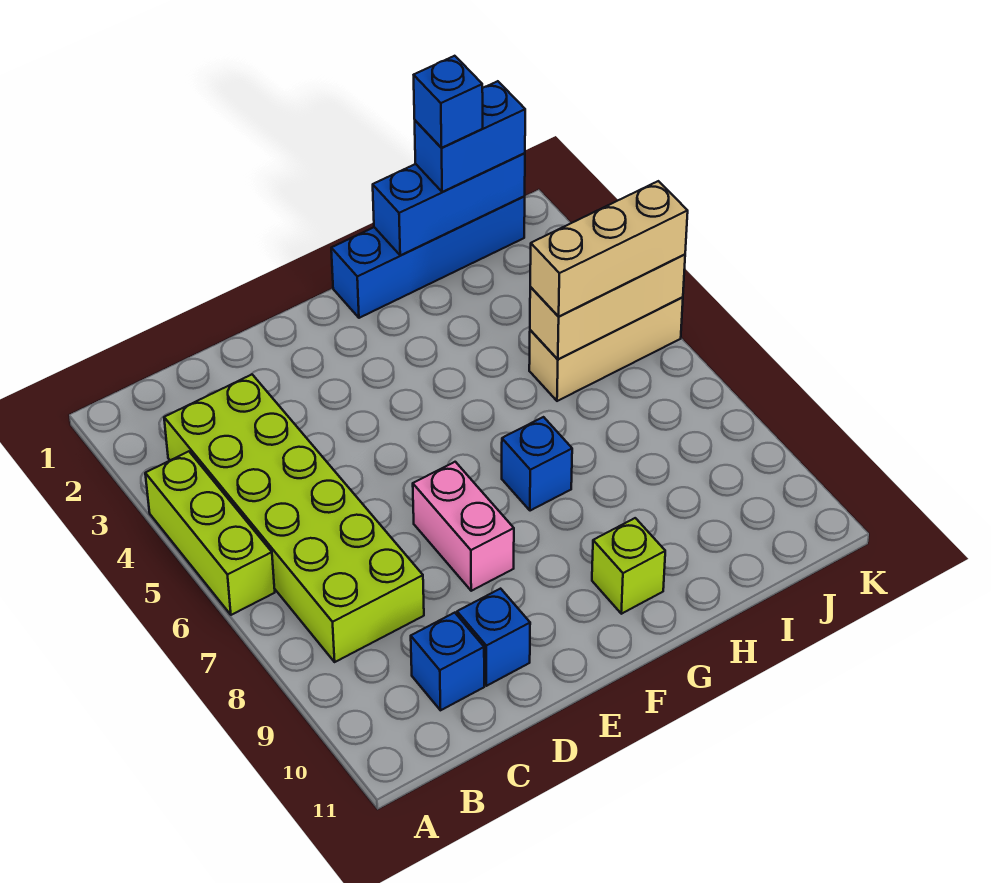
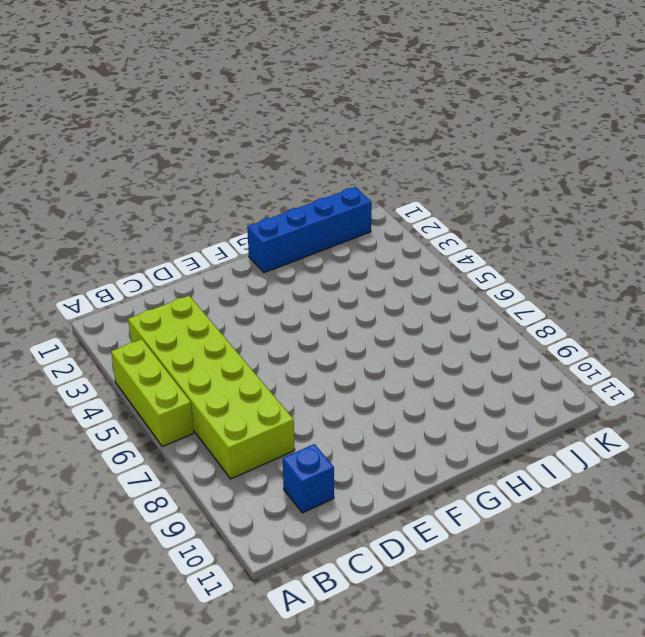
none -> blue brick D10 level 1
none -> pink brick E7:E8 level 1
none -> blue brick G7 level 1

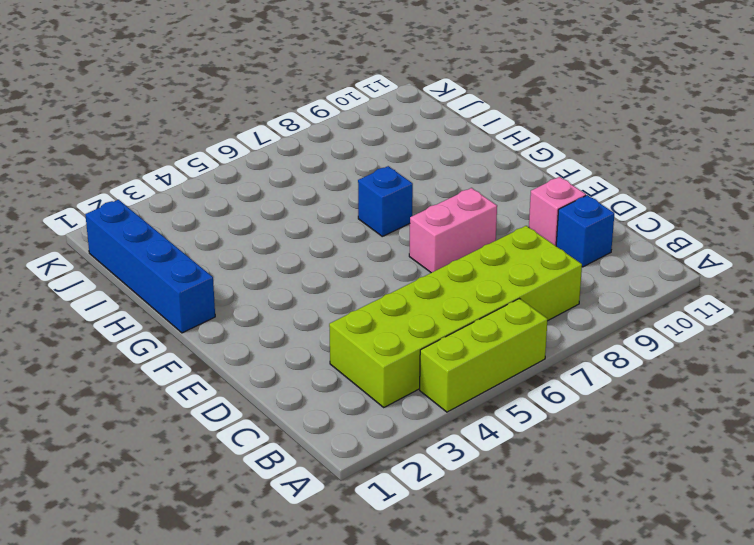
pink brick D10 level 1 -> blue brick D10 level 1
none -> lime brick G10 level 1
none -> tan brick I5:K5 level 1
none -> blue brick H1:J1 level 2

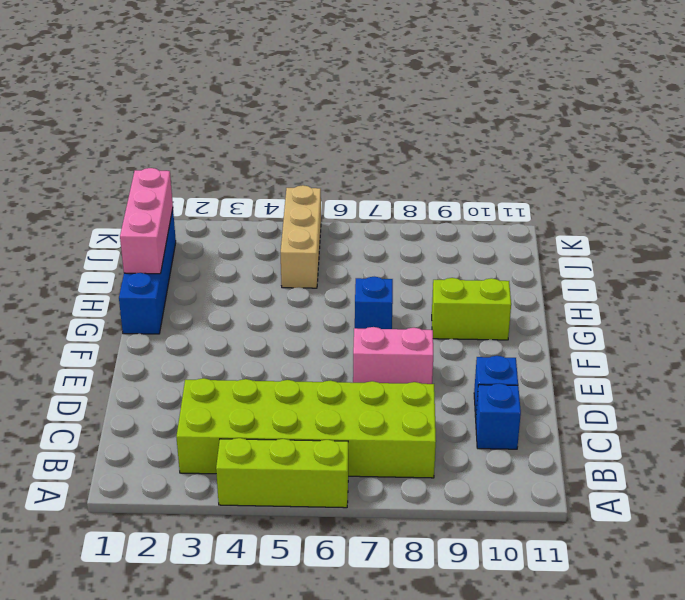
lime brick G9:G10 level 1 -> lime brick G10 level 1
pink brick H1:J1 level 2 -> blue brick H1:J1 level 2
none -> tan brick I5:K5 level 2
none -> blue brick I1:J1 level 3
none -> tan brick I5:K5 level 3

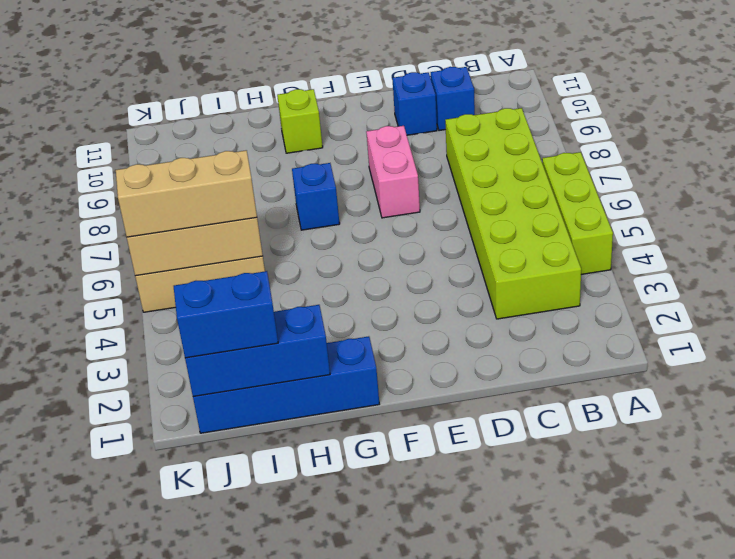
none -> blue brick I1 level 4

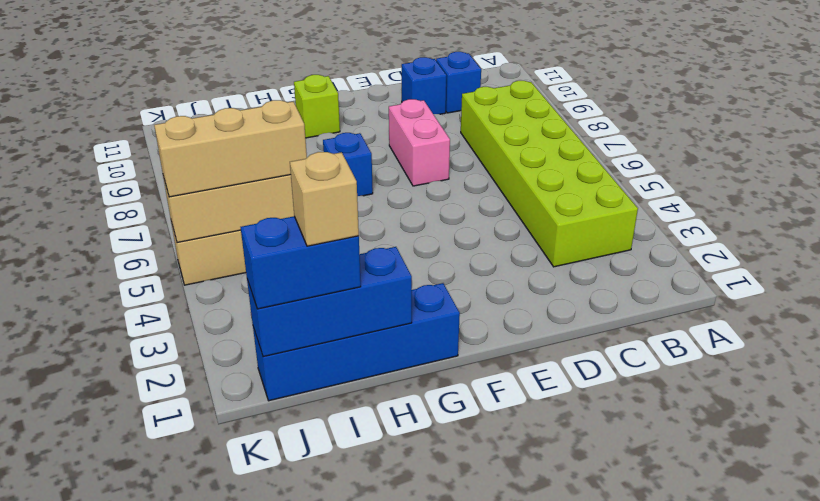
tan brick I1 level 4 -> blue brick I1 level 4
none -> lime brick A4:A6 level 1

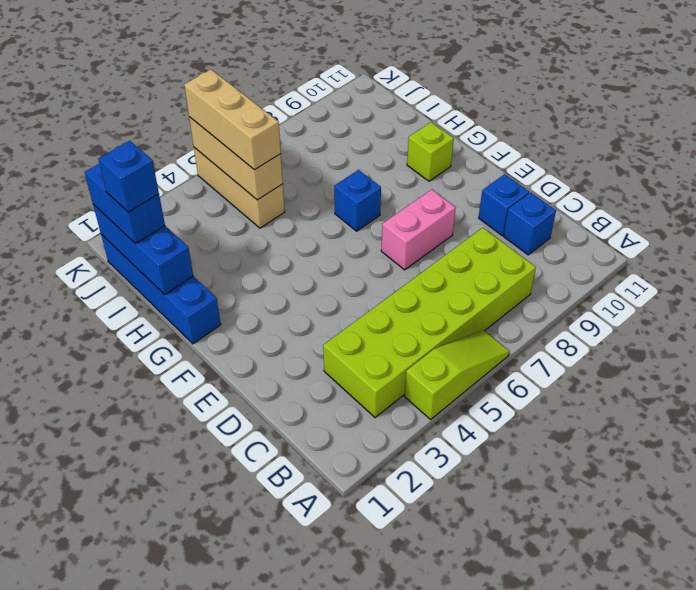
lime slope A4:A6 level 1 top 4 -> lime brick A4:A6 level 1

